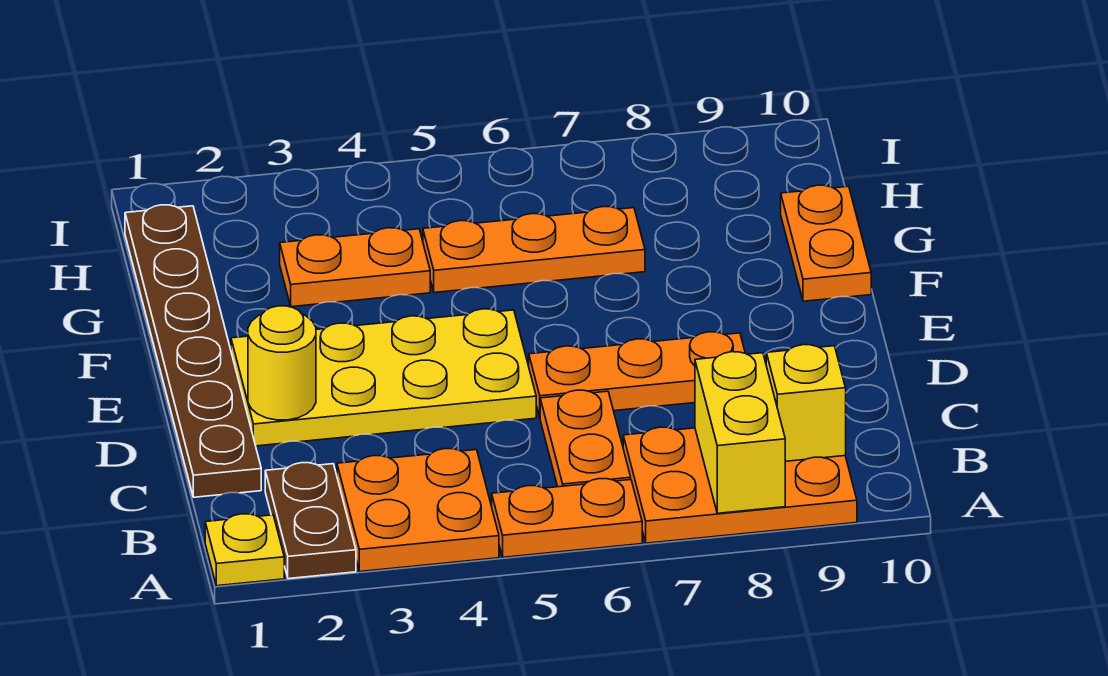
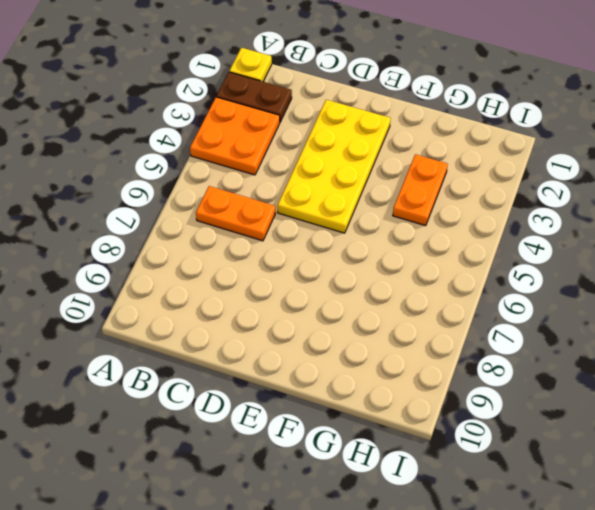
none -> orange plate A5:A6 level 1
none -> orange plate A7:B9 level 1
none -> brown plate C1:H1 level 1

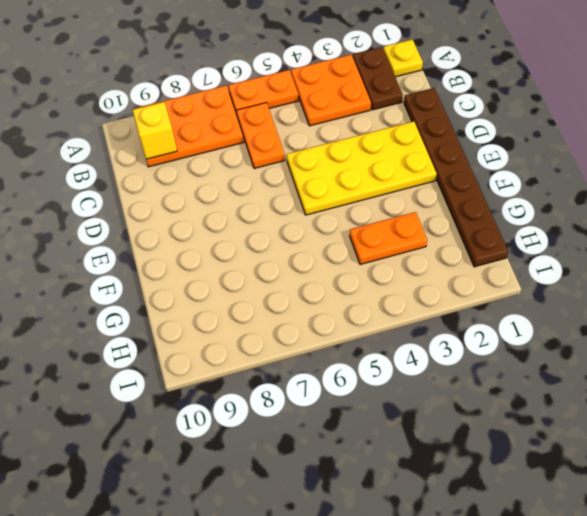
none -> orange plate D6:D8 level 1
none -> orange plate F10:G10 level 1
none -> orange plate G5:G7 level 1

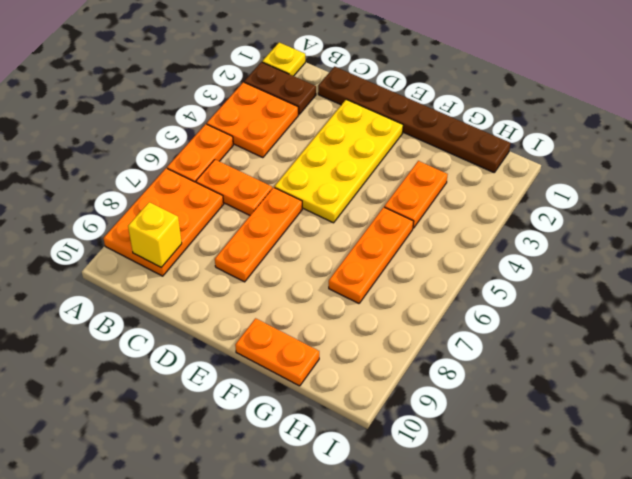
none -> yellow brick A8:B8 level 2
none -> yellow round brick D2 level 2

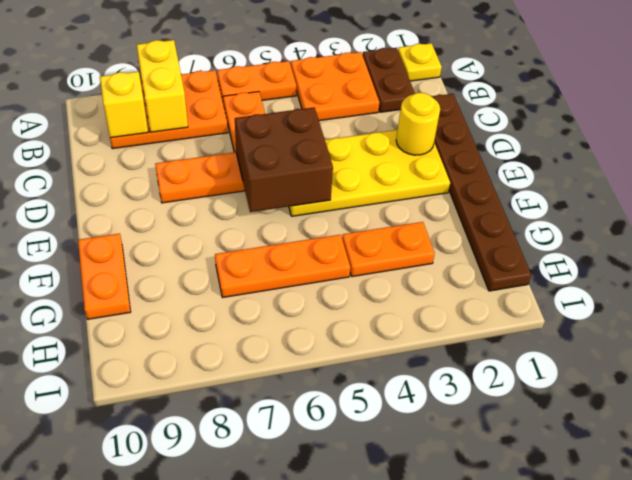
brown brick D5:E6 level 2 -> none

